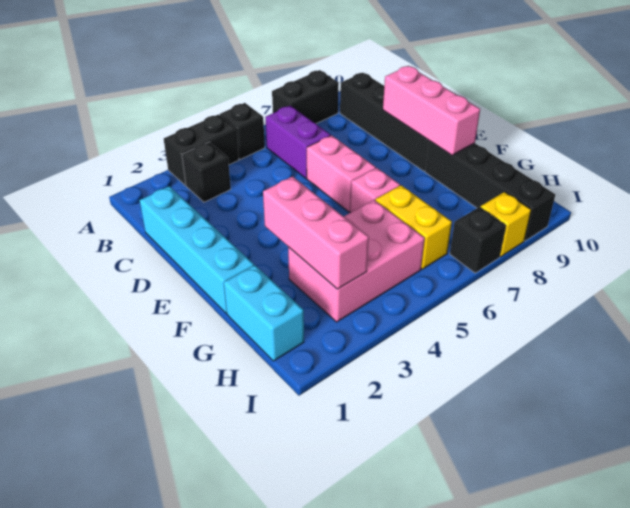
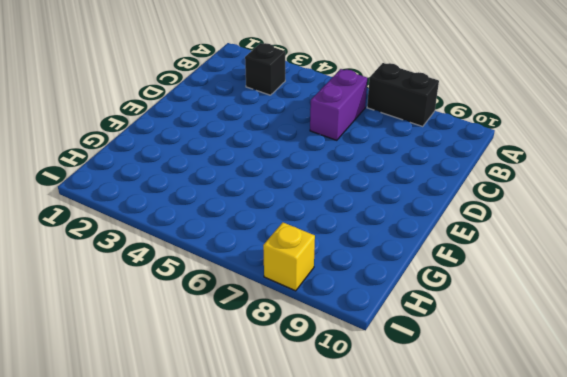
none -> black brick A3:A4 level 1
none -> black brick A5 level 1
none -> black brick B9:E9 level 1

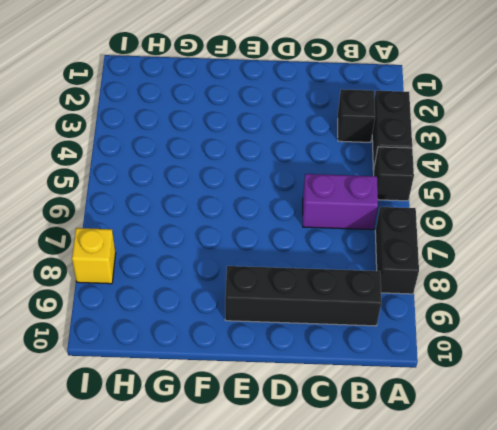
none -> cyan brick C1:F1 level 1
none -> pink brick D6:E6 level 1
none -> pink brick F6 level 1

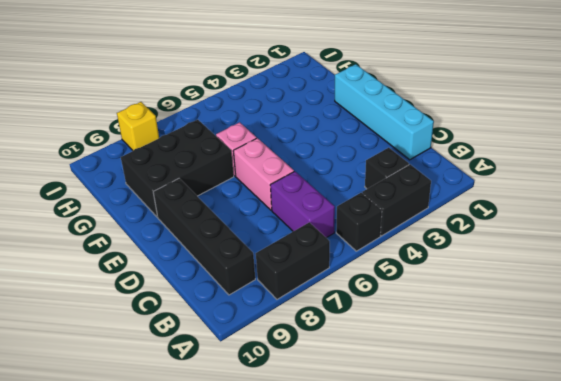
black brick F7:G9 level 1 -> black brick F9:I9 level 1
none -> cyan brick G1:H1 level 1
none -> pink brick G3:H5 level 1
none -> yellow brick G6:H6 level 1

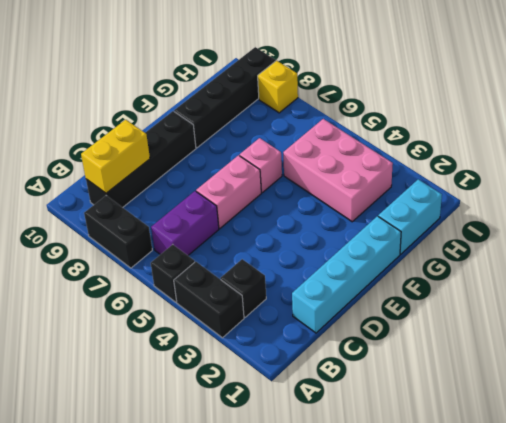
yellow brick B9:C9 level 2 -> yellow brick G6:H6 level 1
none -> black brick I7 level 1
none -> pink brick D9:F9 level 2
none -> pink brick F3:H3 level 2

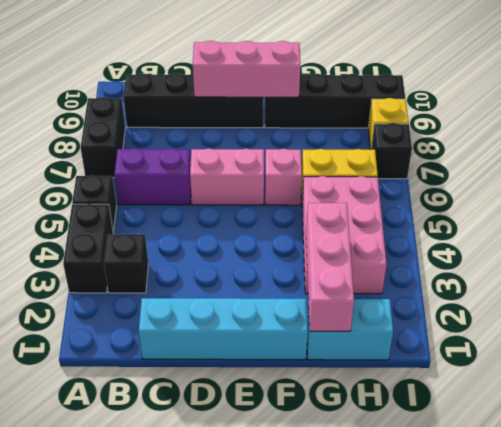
pink brick G1:G3 level 2 -> pink brick F3:H3 level 2

